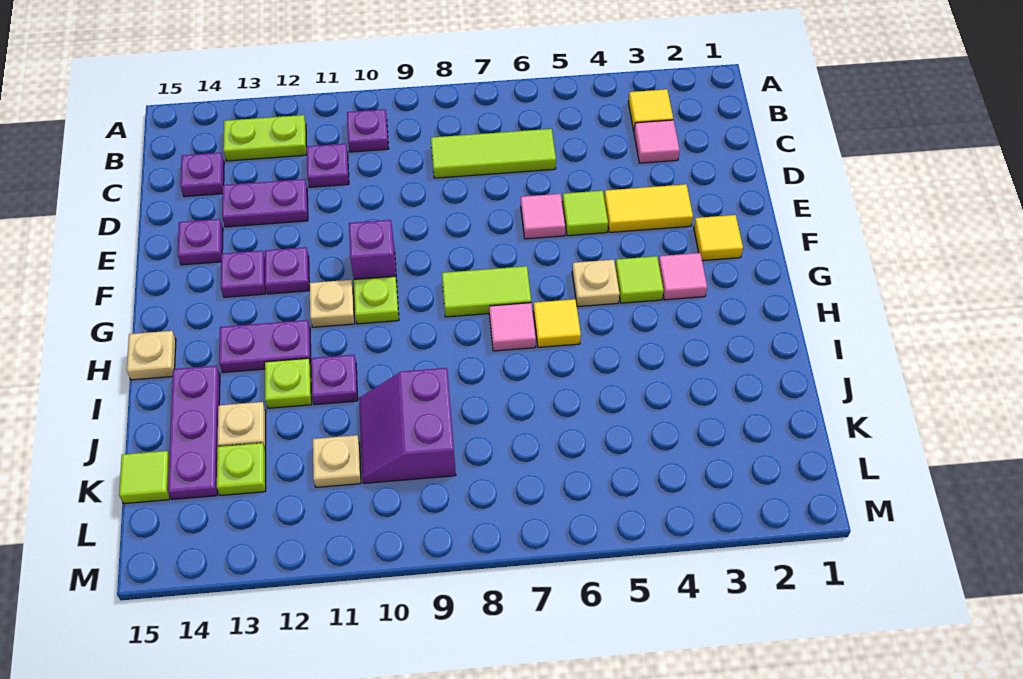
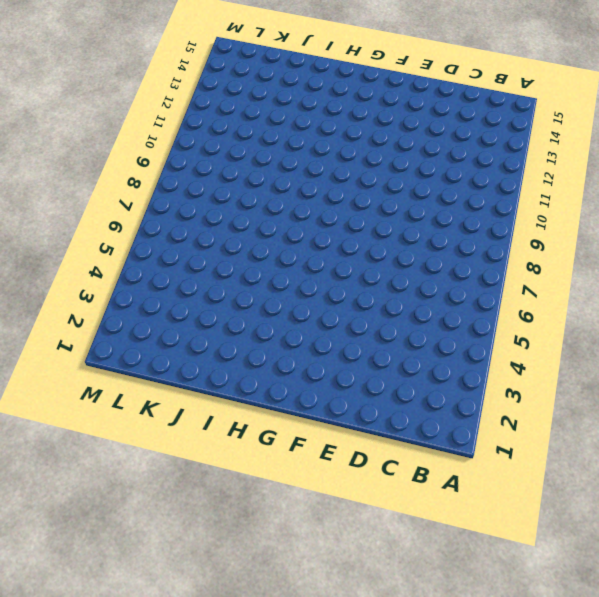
none -> yellow tile B3 level 1
none -> purple plate B10 level 1
none -> lime plate B12:B13 level 1
none -> pink tile C3 level 1

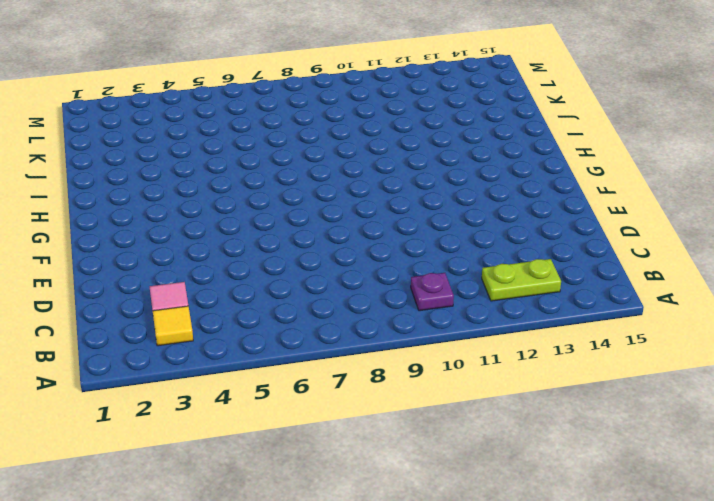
none -> lime tile C6:C8 level 1
none -> purple plate C11 level 1
none -> purple plate C14 level 1
none -> purple plate D12:D13 level 1

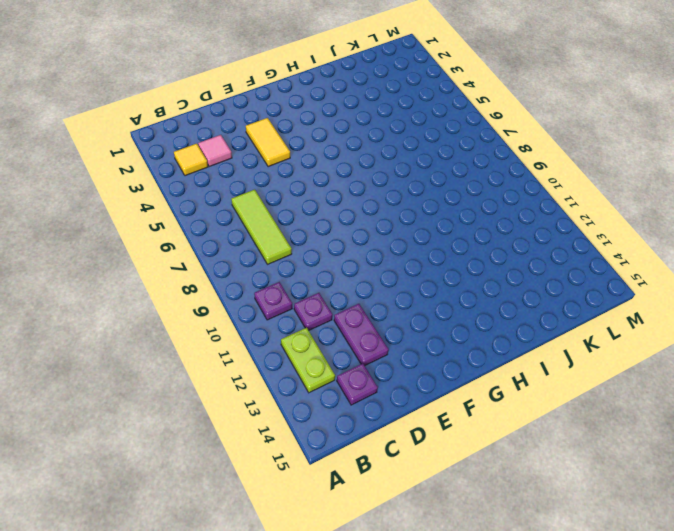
none -> lime tile E5 level 1
none -> pink tile E6 level 1
none -> purple plate E14 level 1
none -> yellow tile F2 level 1

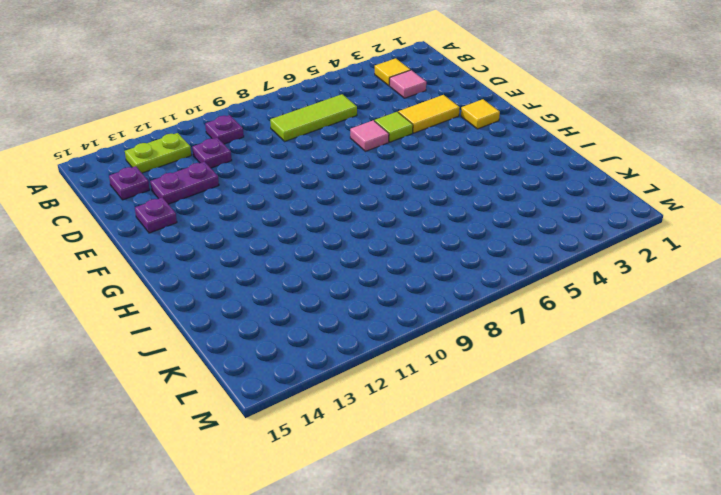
none -> purple brick F10 level 1
none -> purple plate F12 level 1
none -> purple plate F13 level 1
none -> pink tile G3 level 1

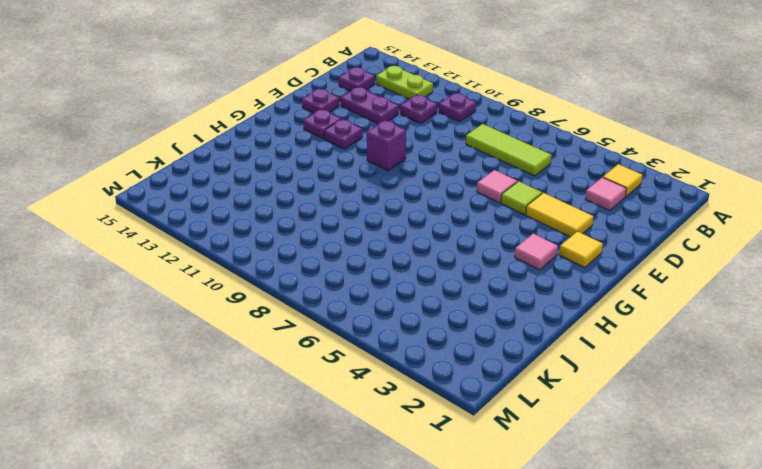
none -> lime tile G4 level 1
none -> tan plate G5 level 1
none -> lime tile G7:G8 level 1
none -> lime plate G10 level 1

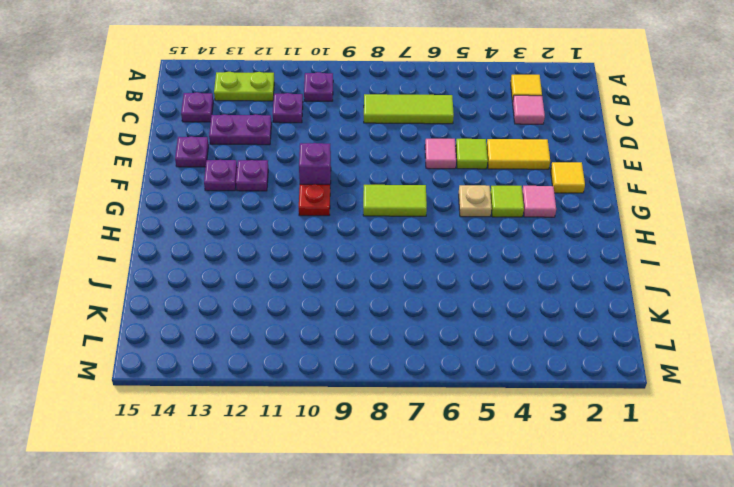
red plate G10 level 1 -> lime plate G10 level 1
none -> tan plate G11 level 1
none -> yellow tile H6 level 1
none -> pink tile H7 level 1
none -> purple plate H12:H13 level 1

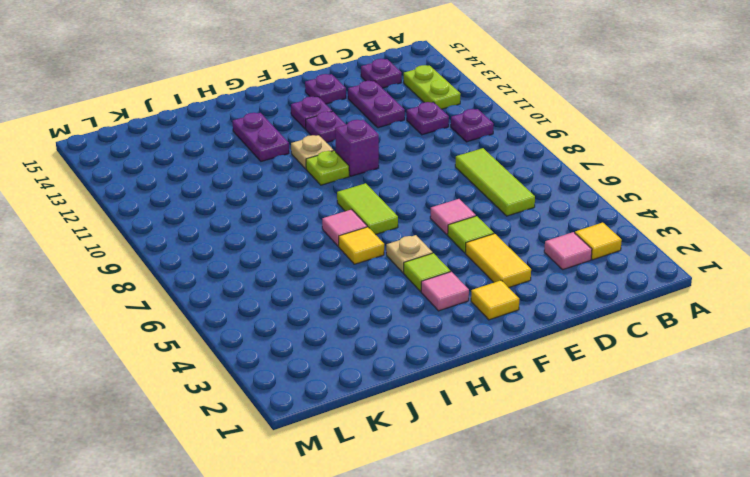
none -> tan plate H15 level 1
none -> purple plate I11 level 1
none -> lime plate I12 level 1
none -> purple plate I14:K14 level 1

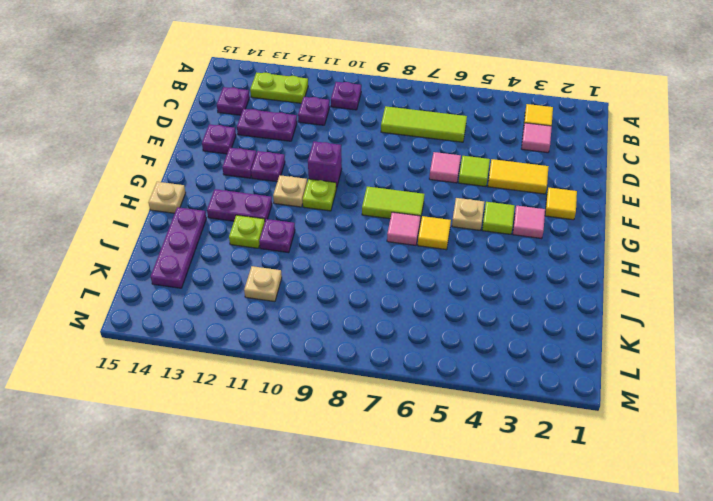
none -> purple slope J9:K10 level 1 top 9
none -> tan plate J13 level 1
none -> lime plate K13 level 1
none -> lime tile K15 level 1

